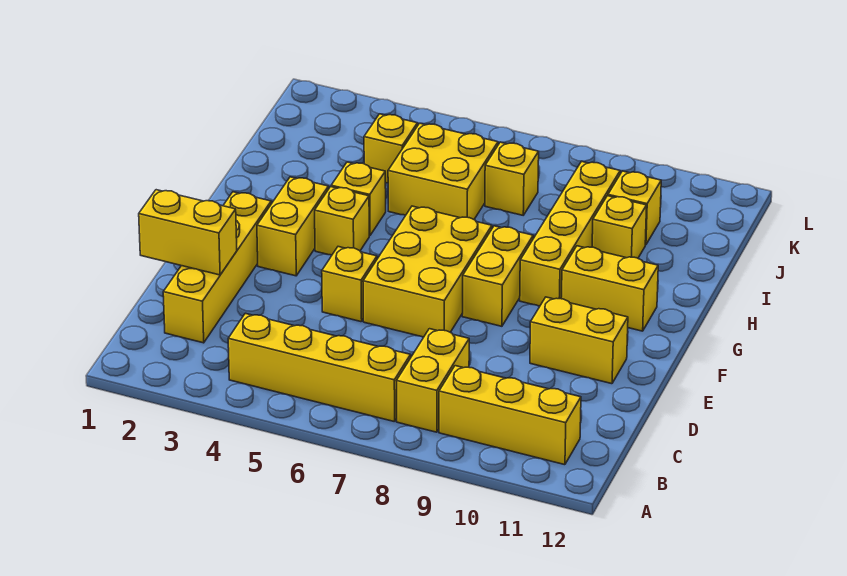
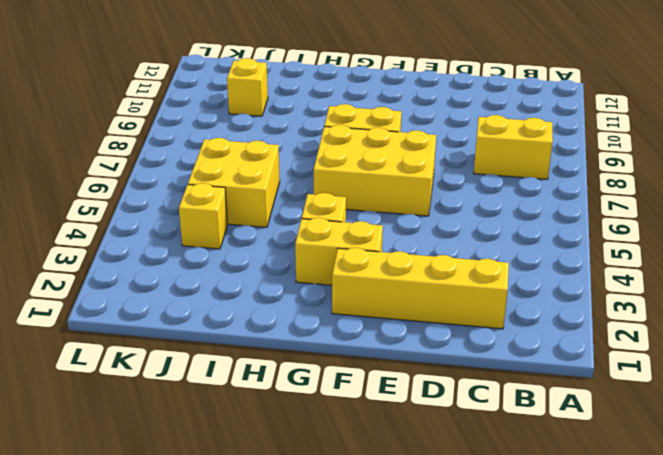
none -> yellow brick B4:B7 level 1
none -> yellow brick B9:B11 level 1
none -> yellow brick E5 level 1

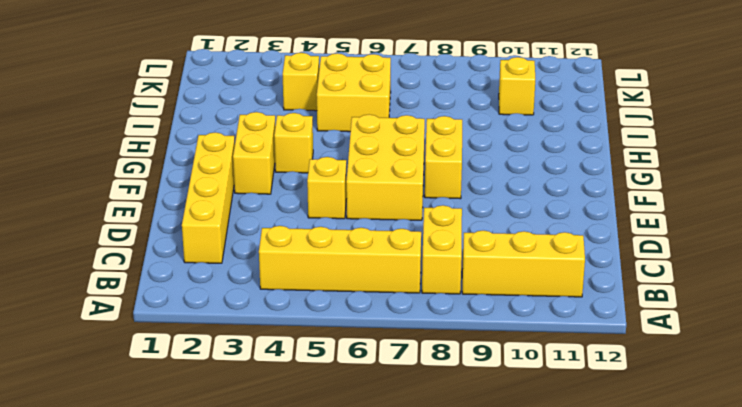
none -> yellow brick E10:E11 level 1
none -> yellow brick G9:J9 level 1
none -> yellow brick G10:G11 level 1

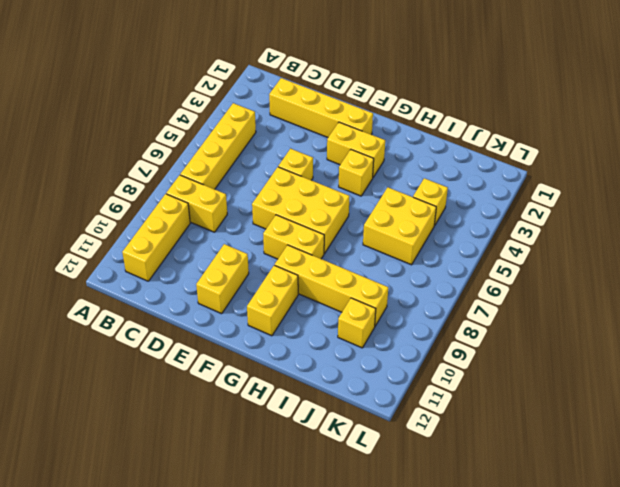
none -> yellow brick H4 level 1
none -> yellow brick I10 level 1
none -> yellow brick J7 level 1

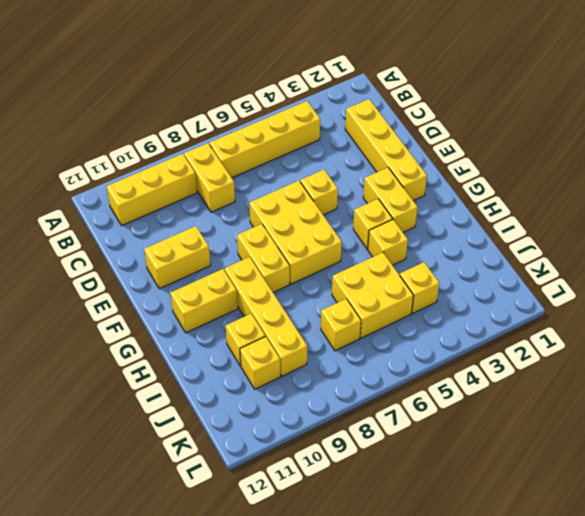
none -> yellow brick D1:D2 level 2

